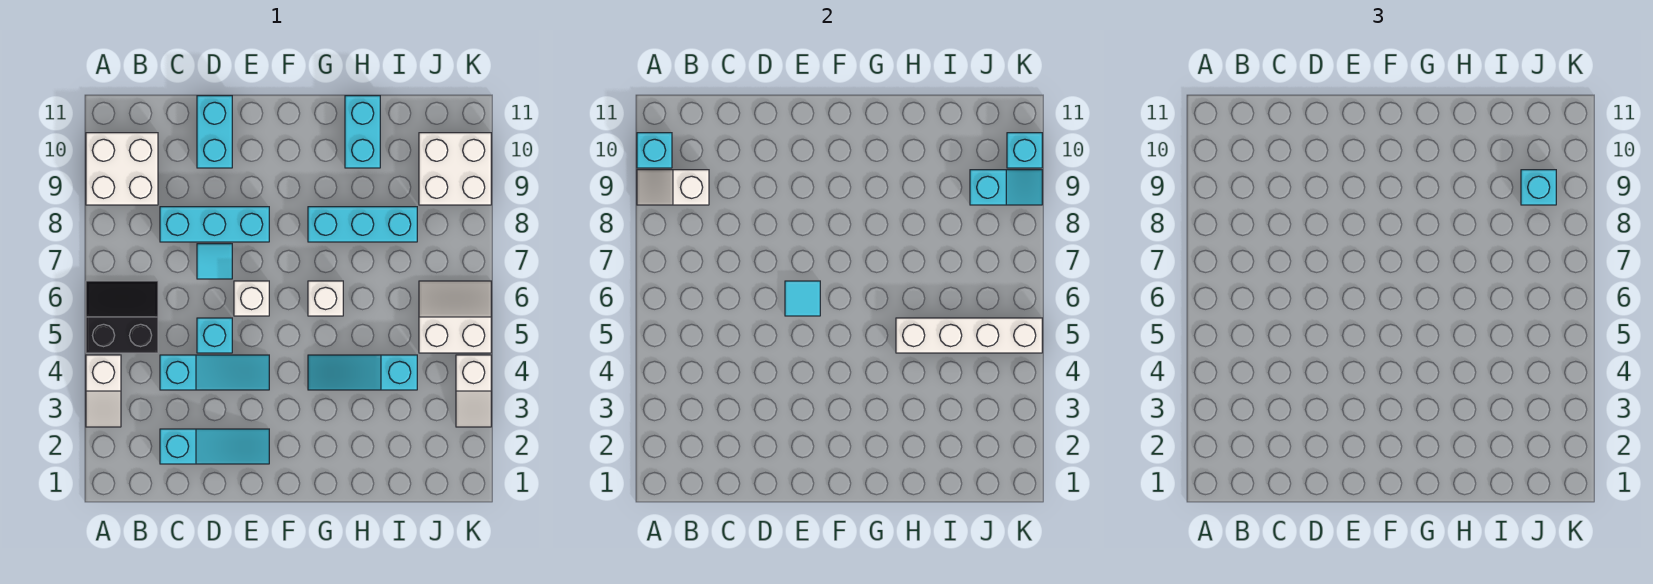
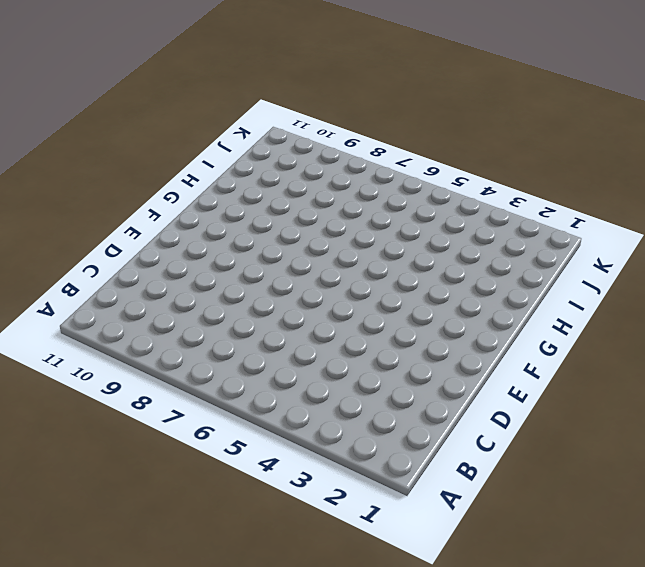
none -> white slope A3:A4 level 1 top 4
none -> black slope A5:B6 level 1 top 5
none -> white brick A9:B10 level 1

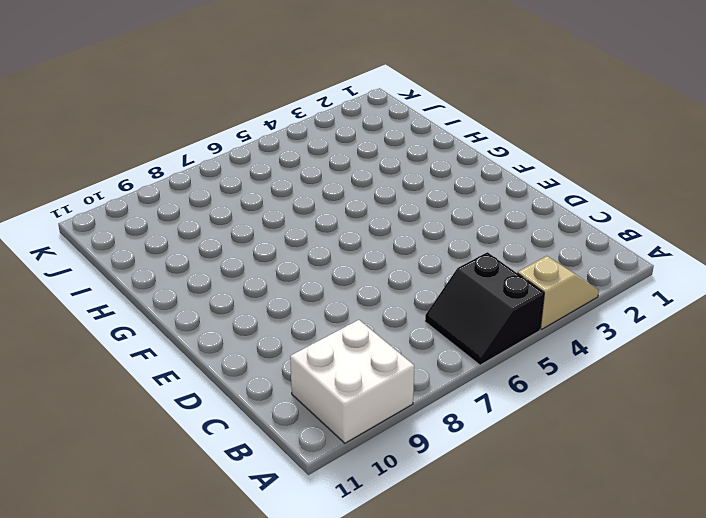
tan slope A3:A4 level 1 top 4 -> white slope A3:A4 level 1 top 4
none -> cyan slope C2:E2 level 1 top C
none -> cyan slope C4:E4 level 1 top C
none -> cyan brick C8:E8 level 1

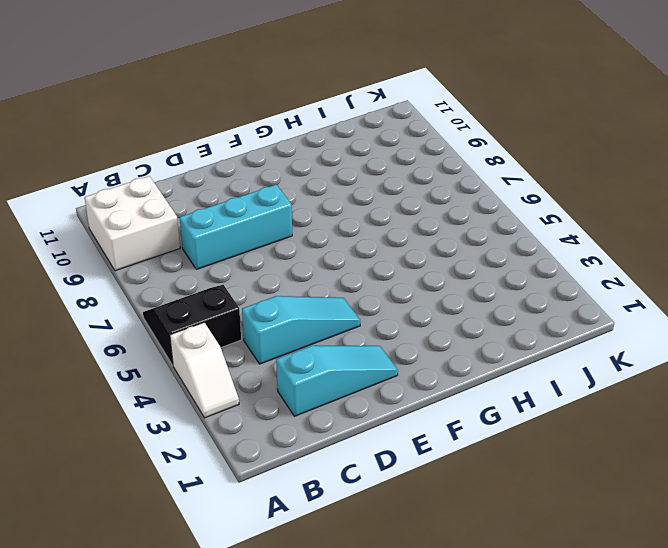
none -> cyan brick D5 level 1
none -> cyan tile D7 level 1
none -> cyan brick D10:D11 level 1

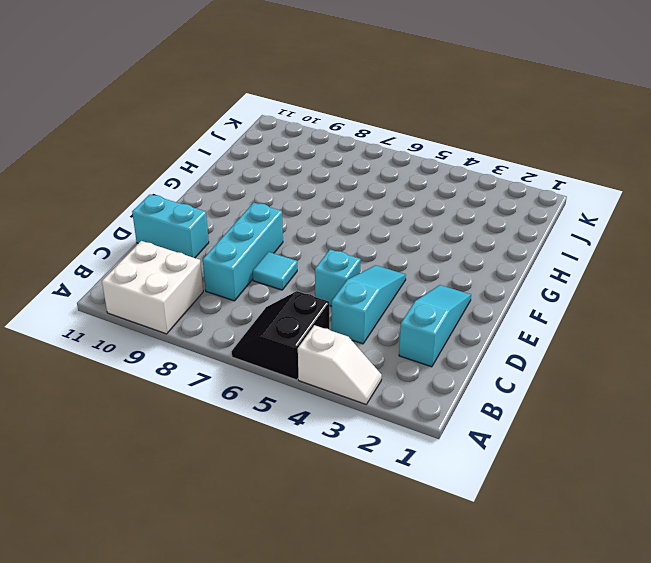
none -> white brick E6 level 1
none -> cyan slope G4:I4 level 1 top I
none -> white brick G6 level 1

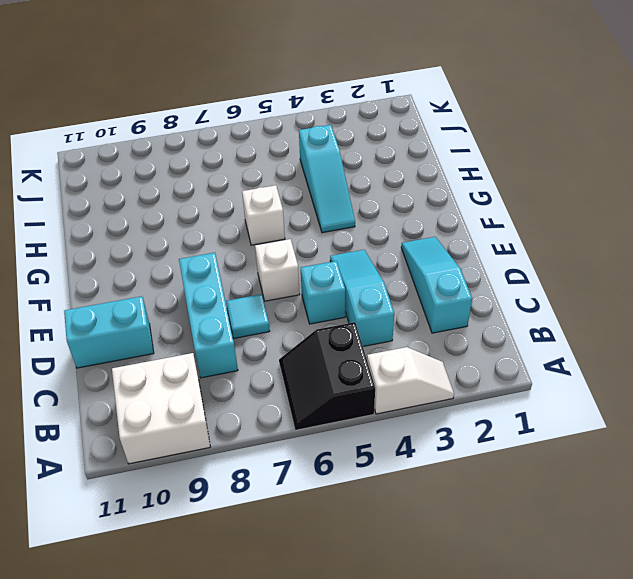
none -> cyan brick G8:I8 level 1
none -> cyan brick H10:H11 level 1
none -> white slope J5:K6 level 1 top 5

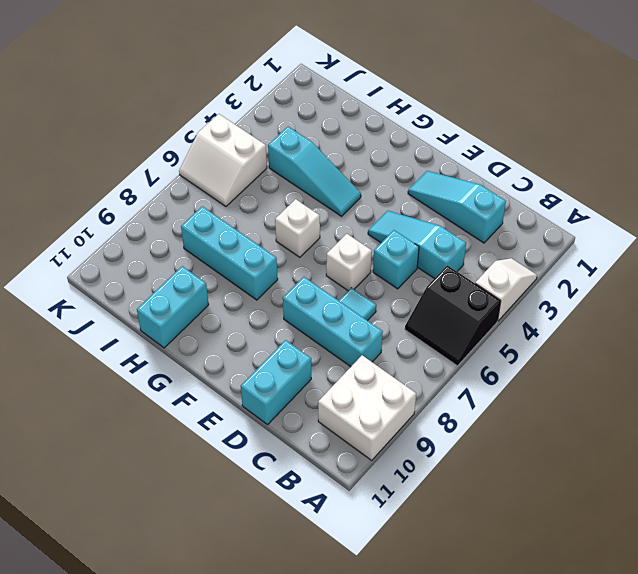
none -> white brick J9:K10 level 1
none -> white slope K3:K4 level 1 top 4
none -> white slope A9:B9 level 2 top B

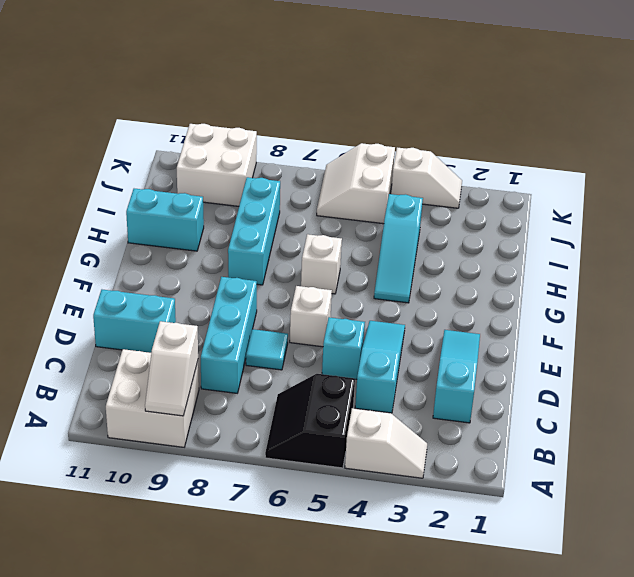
none -> cyan brick A10 level 2
none -> cyan tile E6 level 2
none -> white brick H5:K5 level 2

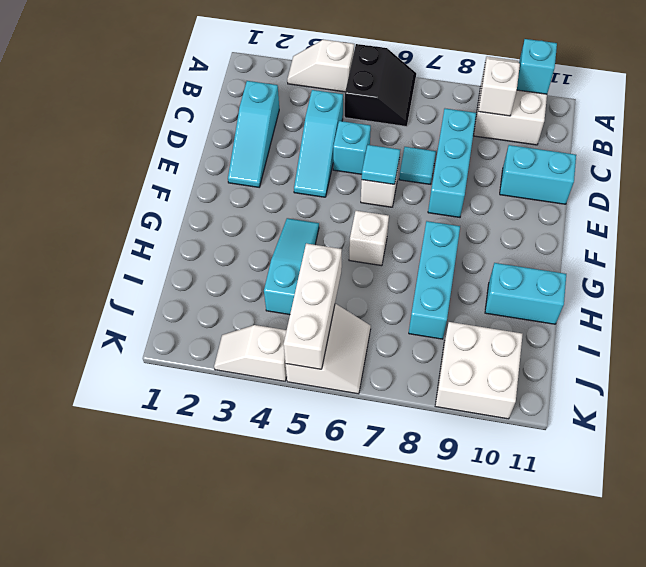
white brick I5:K5 level 2 -> white brick H5:K5 level 2
none -> cyan slope J9:K9 level 2 top J
none -> cyan brick K10 level 2
none -> cyan brick J9 level 3

